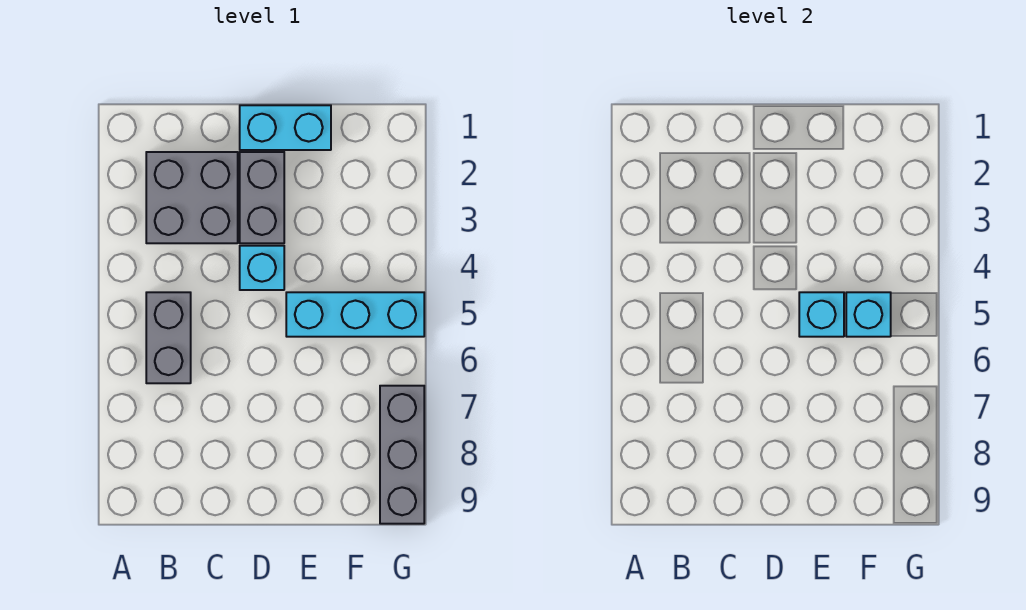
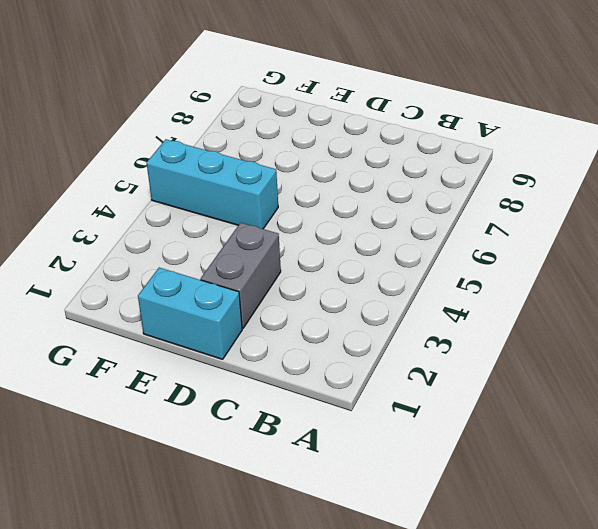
none -> grey brick B2:C3 level 1
none -> grey brick B5:B6 level 1

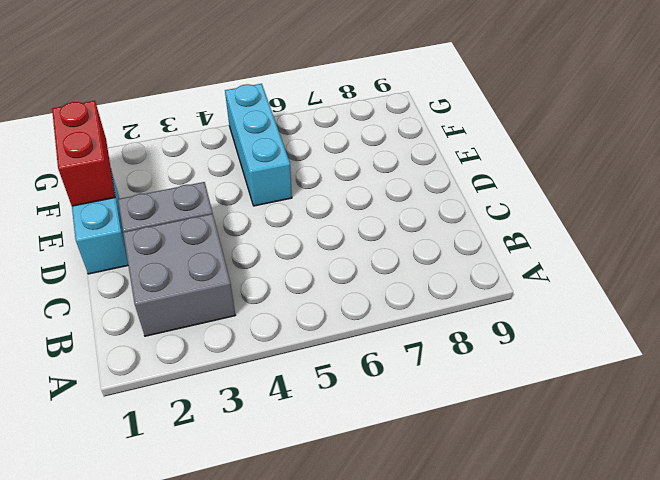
red brick E1:F1 level 2 -> none
none -> grey brick B5:B6 level 1
none -> cyan brick D4 level 1

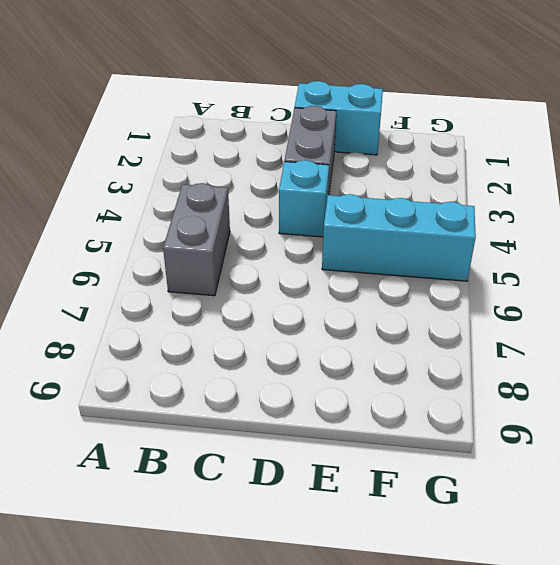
none -> grey brick B2:C3 level 1
none -> grey brick G7:G9 level 1

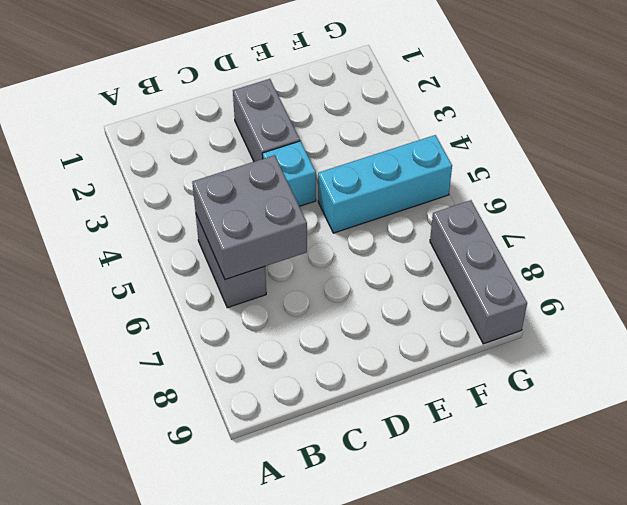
grey brick B5:C6 level 2 -> grey brick B2:C3 level 1
none -> cyan brick D1:E1 level 1
none -> cyan brick E5 level 2

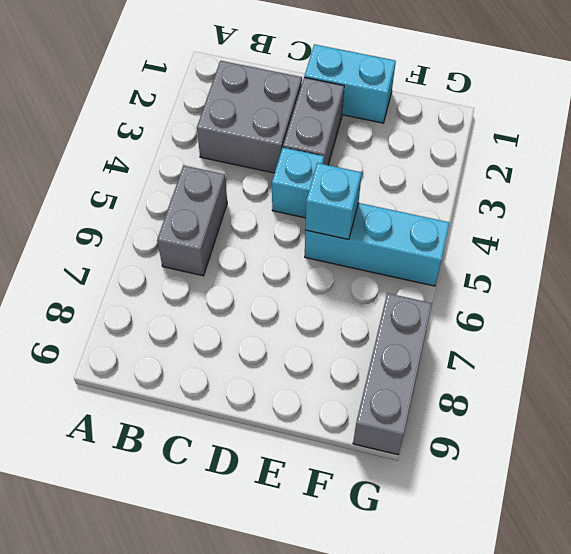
none -> cyan brick F5 level 2

